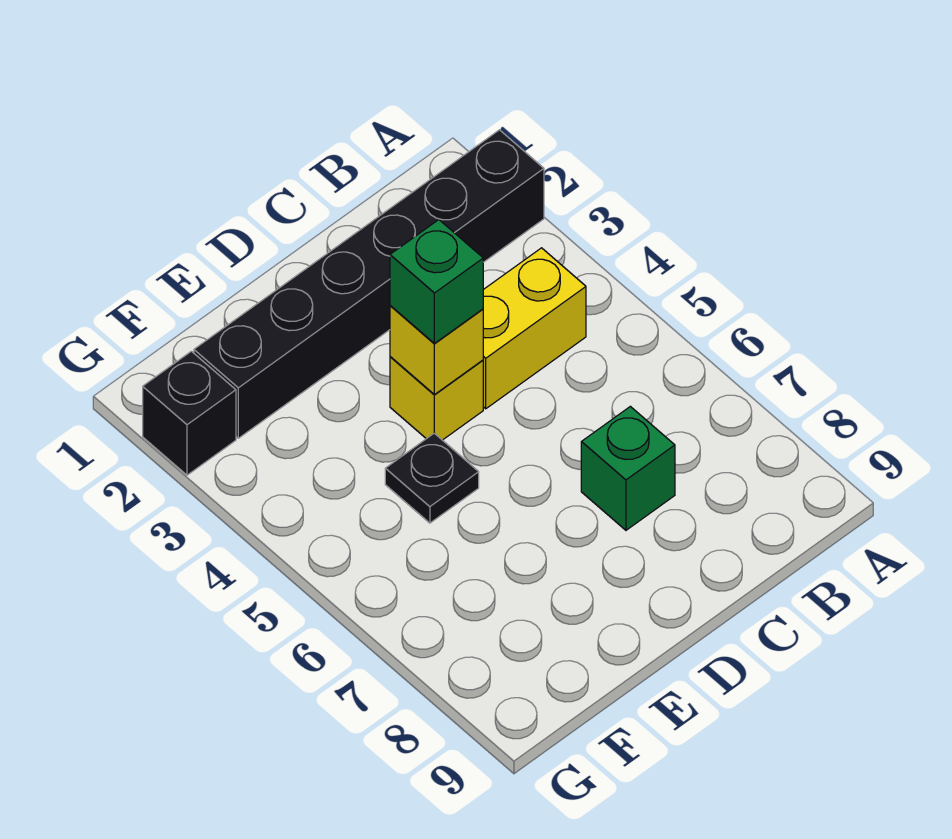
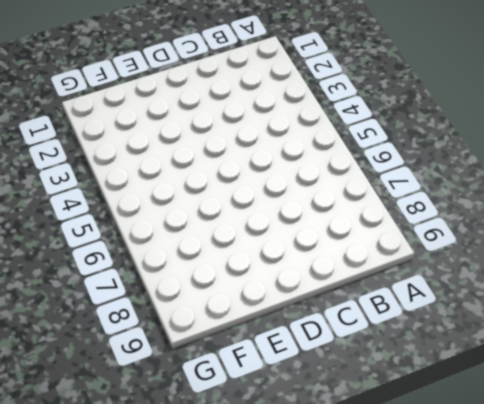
none -> black brick A2:F2 level 1
none -> yellow brick B4:C4 level 1

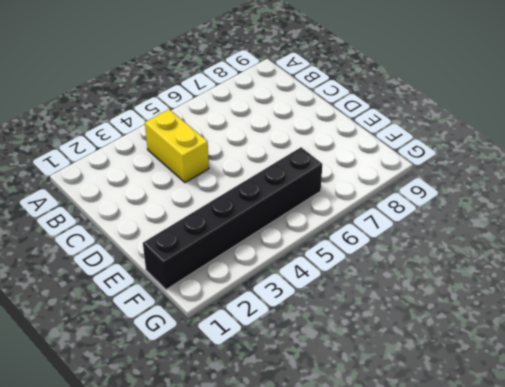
black brick F1:F6 level 1 -> black brick A2:F2 level 1
none -> green brick C7 level 1
none -> yellow brick D4 level 1

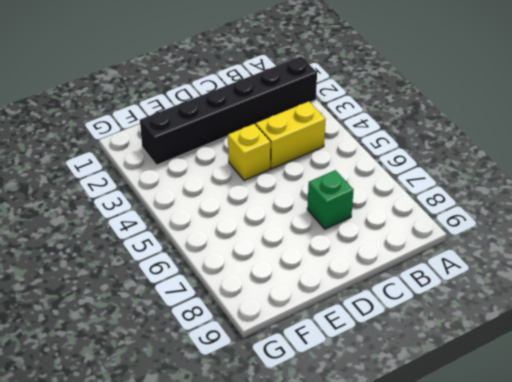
none -> black plate E5 level 1
none -> black brick G2 level 1

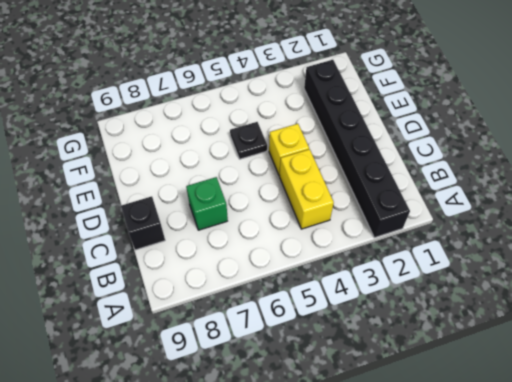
black brick C9 level 1 -> black brick G2 level 1
none -> yellow brick D4 level 2
none -> green brick D4 level 3

